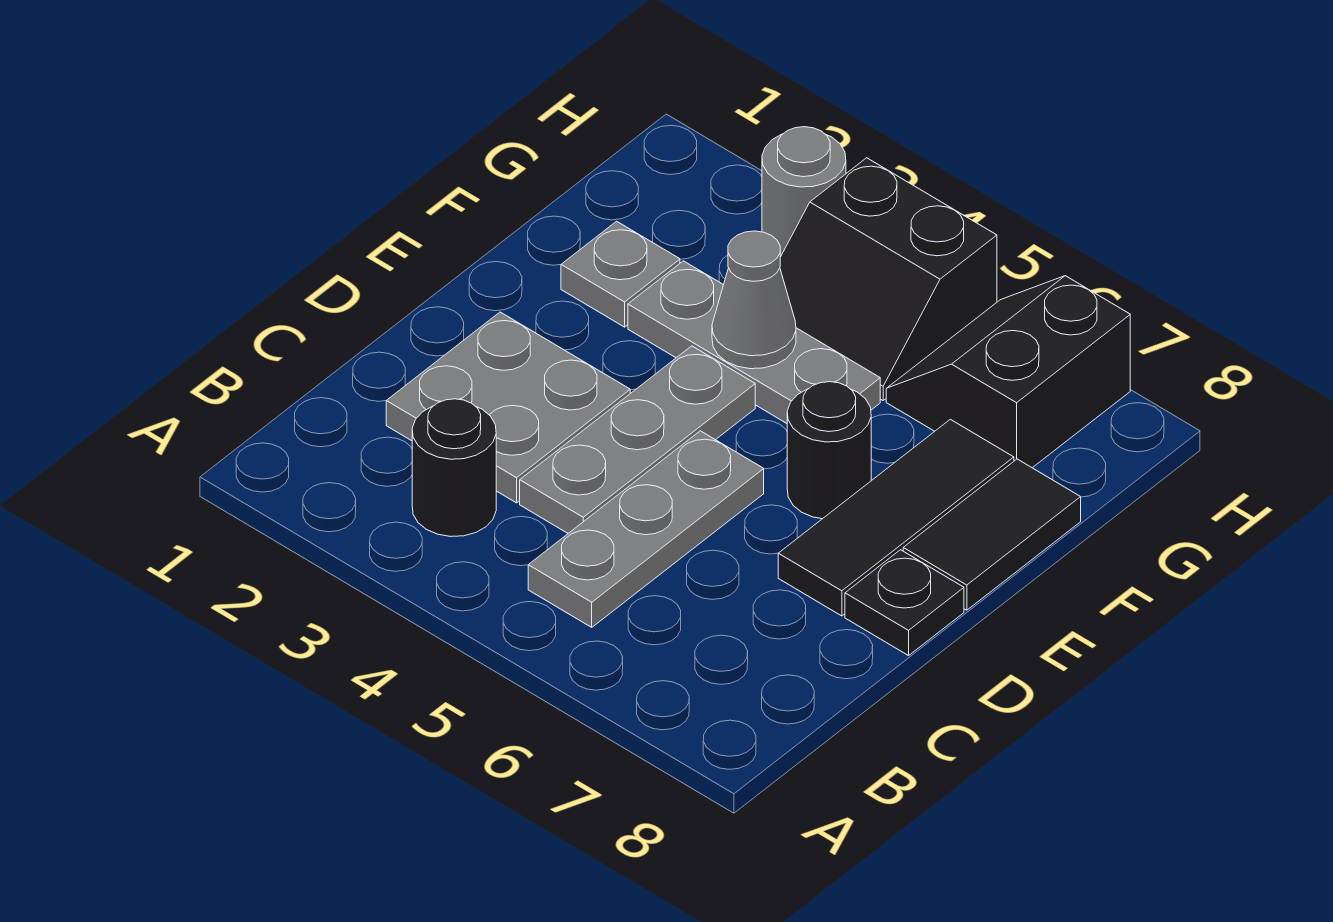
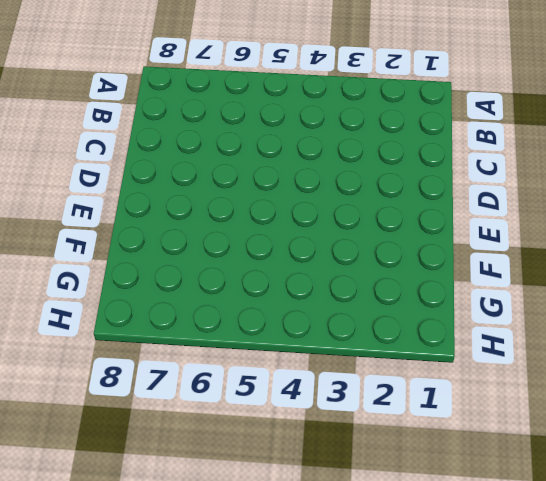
none -> black round brick B3 level 1
none -> grey plate B5:D5 level 1
none -> grey plate C2:D3 level 1

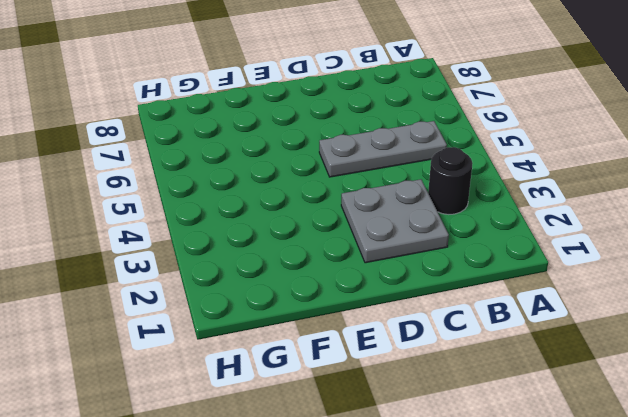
none -> grey plate C4:E4 level 1
none -> black tile D7:F7 level 1
none -> black plate D8 level 1

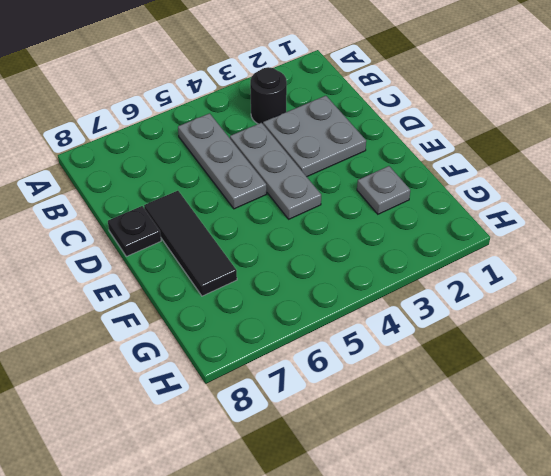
none -> black round brick E6 level 1
none -> black tile E8:F8 level 1
none -> grey plate F3:F5 level 1

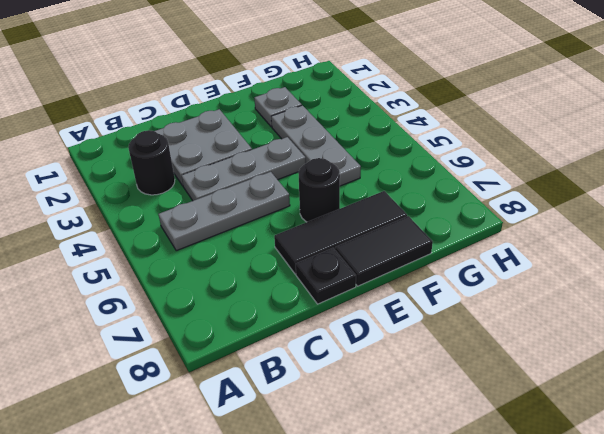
none -> black slope G4:H5 level 1 top H
none -> black slope G6:H7 level 1 top 7
none -> grey round brick H3 level 1

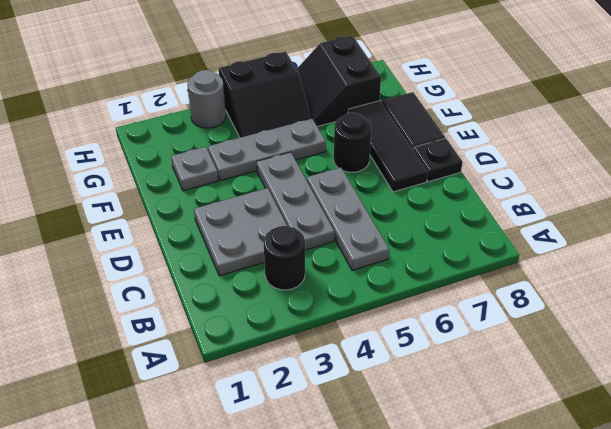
none -> grey cone F4 level 2

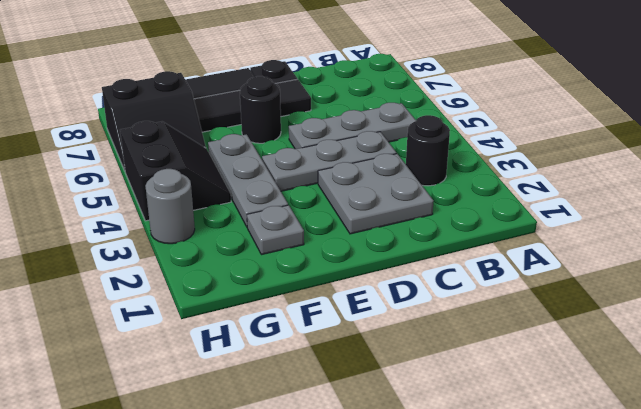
none -> grey cone F4 level 2

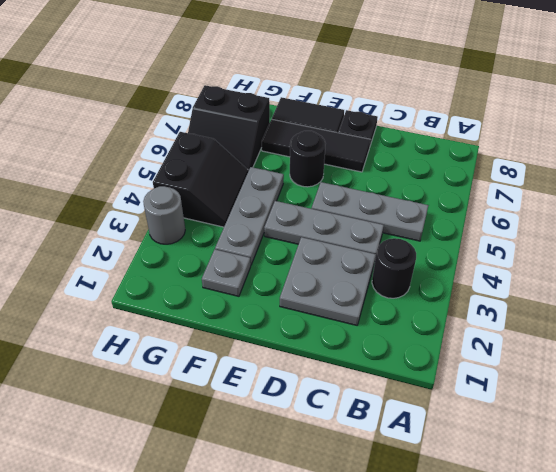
none -> grey cone F4 level 2

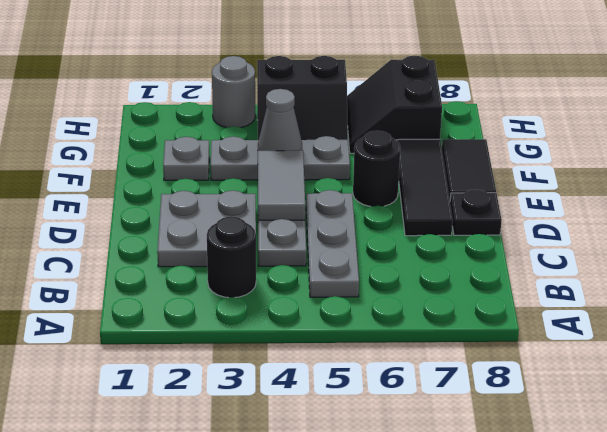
grey tile D4:E4 level 2 -> none

